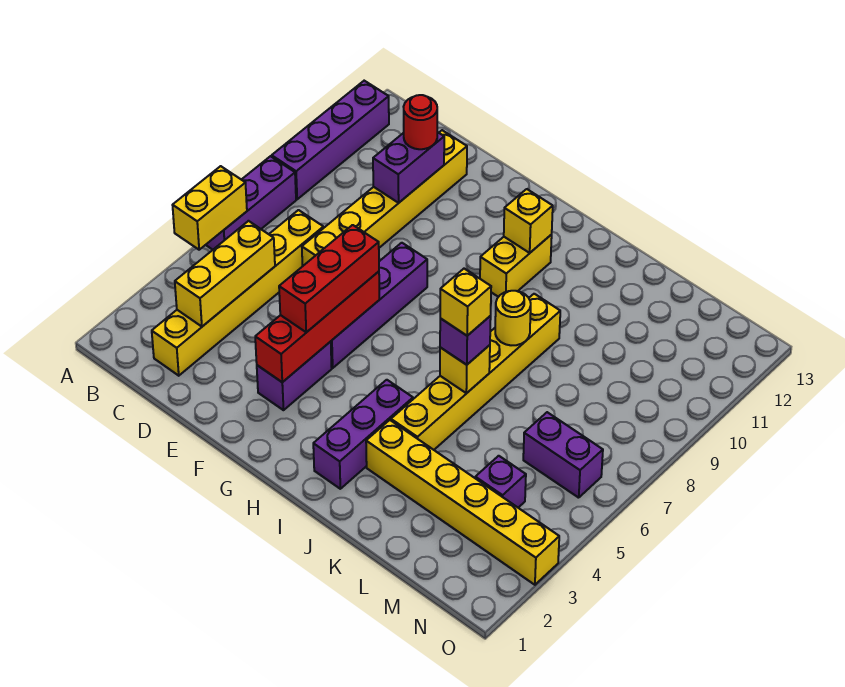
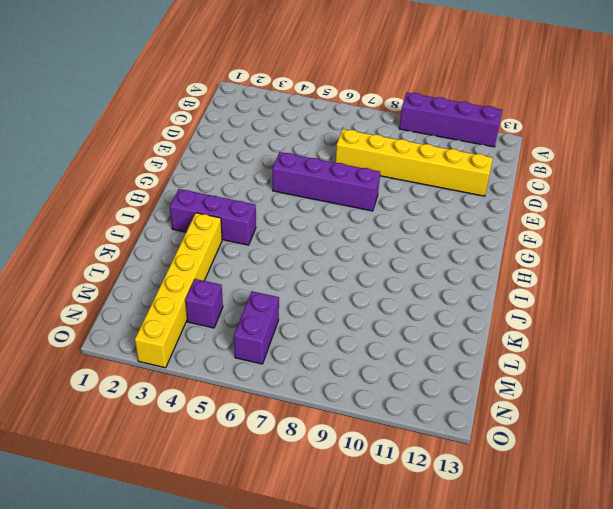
none -> purple brick A6:A8 level 1
none -> yellow brick C2:C7 level 1
none -> purple brick F3:F4 level 1

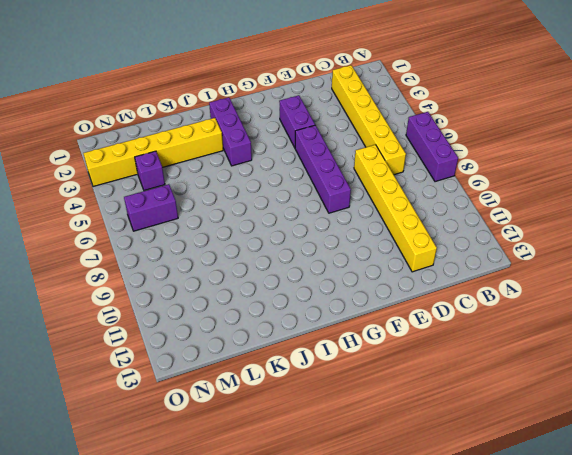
none -> purple brick A9:A12 level 1
none -> yellow brick H10:H11 level 1
none -> yellow brick J4:J9 level 1

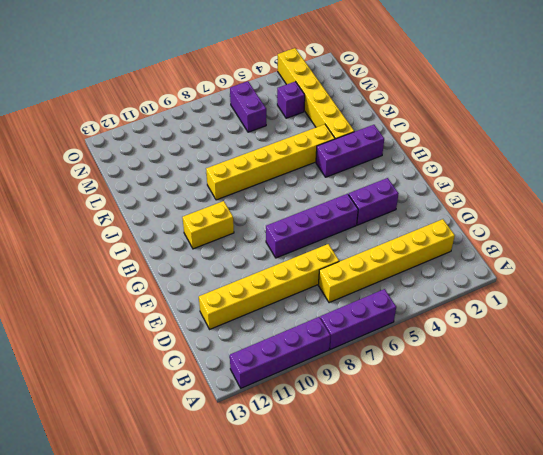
none -> yellow brick A5:A6 level 2
none -> yellow brick C3:C5 level 2
none -> purple brick D10:D11 level 2

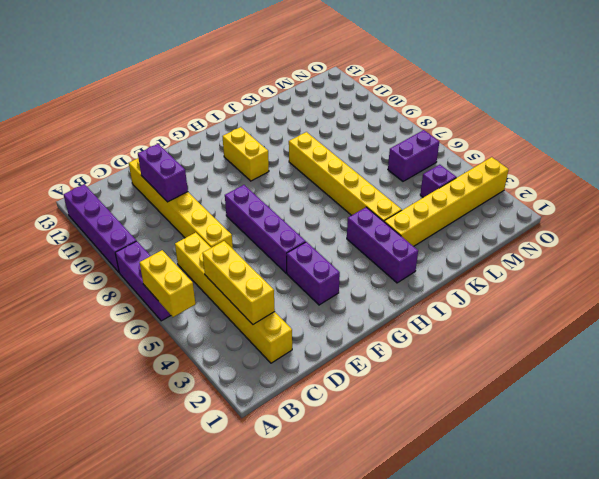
none -> red brick F3:F6 level 2
none -> yellow brick H11 level 2
none -> yellow brick J6 level 2

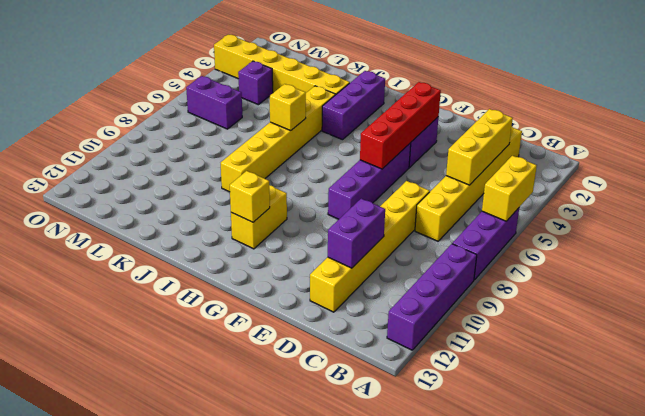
none -> yellow round brick J8 level 2
none -> red round brick D11 level 3
none -> red brick F4:F6 level 3

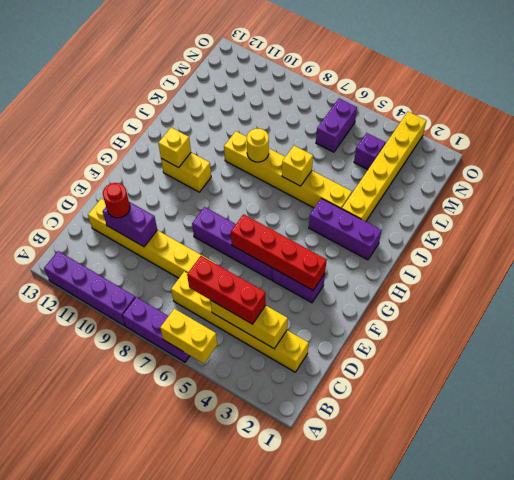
red brick C4:C6 level 3 -> red brick F4:F6 level 3
none -> purple brick J6 level 3
none -> yellow brick J6 level 4

